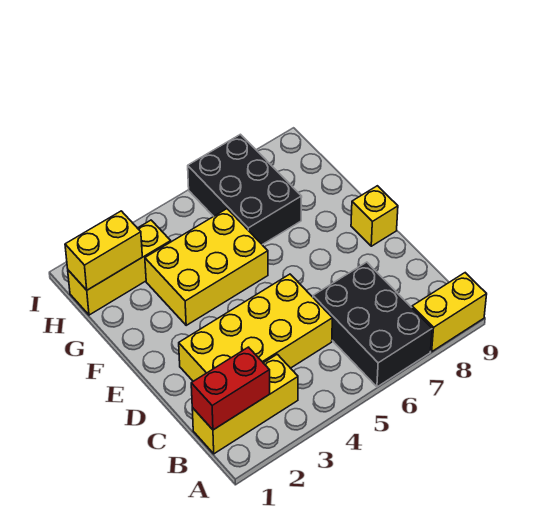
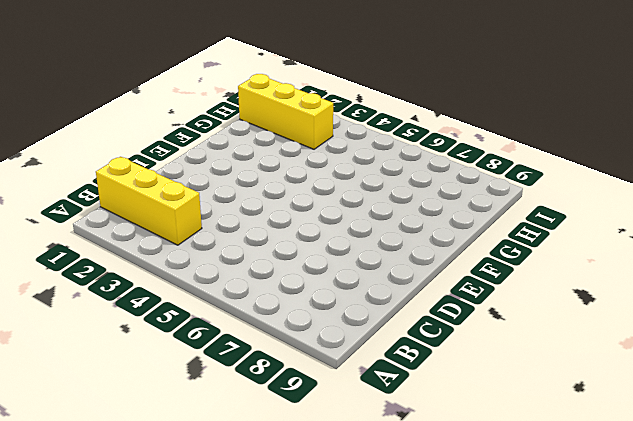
none -> black brick A6:C7 level 1
none -> yellow brick A8:A9 level 1

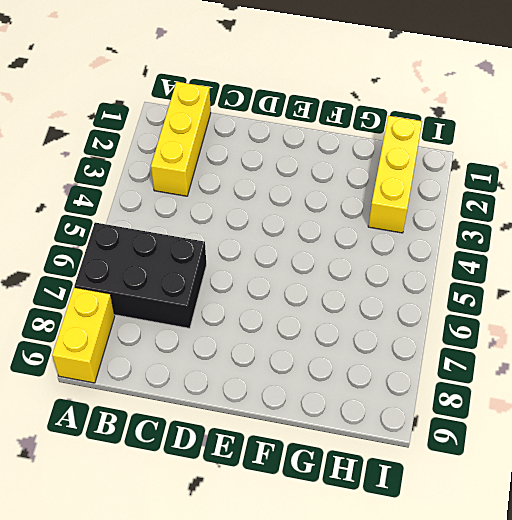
none -> yellow brick C2:D5 level 1
none -> yellow brick E9 level 1

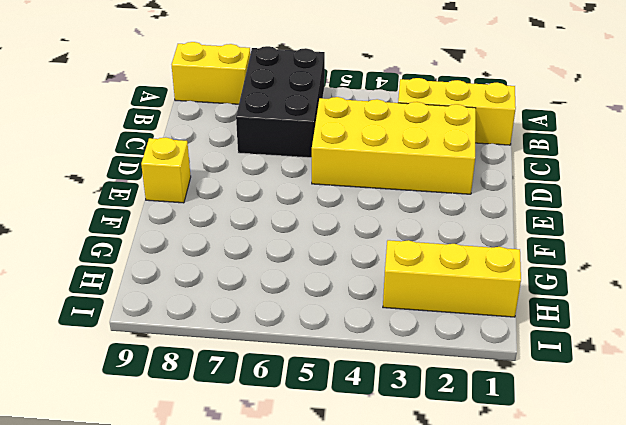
none -> yellow brick F3:G5 level 1
none -> black brick G6:I7 level 1

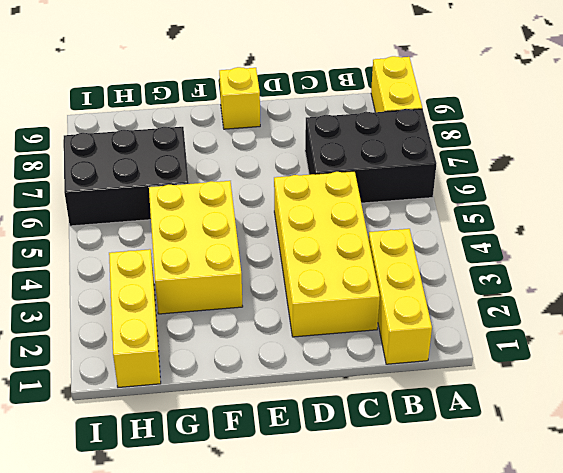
none -> red brick B1:B2 level 2
none -> yellow brick H1:H2 level 2

